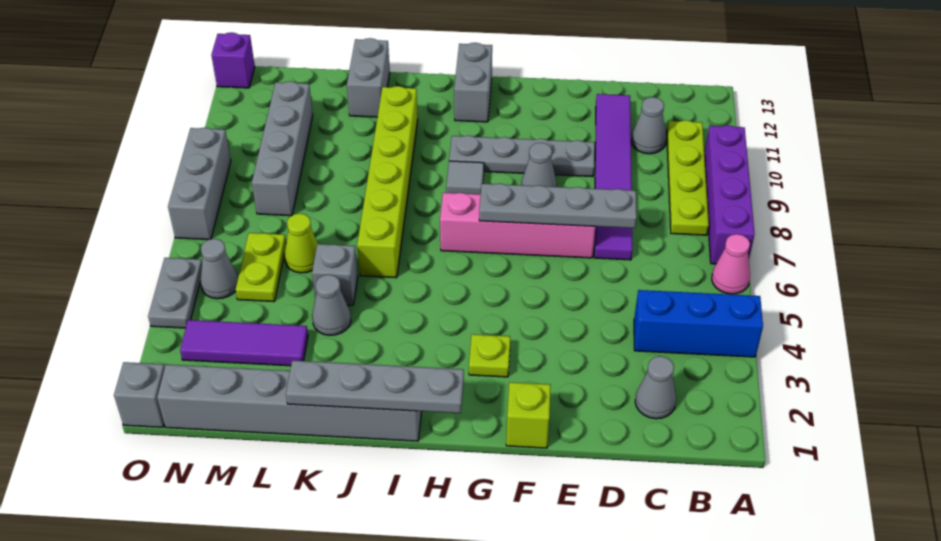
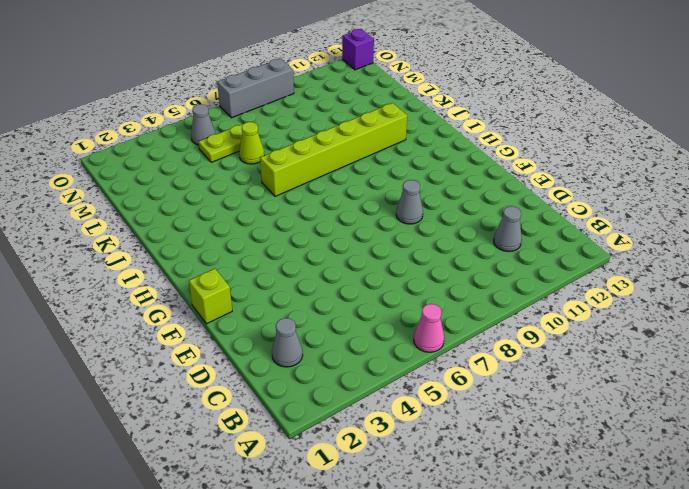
none -> blue brick A4:C4 level 1
none -> purple brick A7:A10 level 1
none -> lime plate B8:B11 level 1
none -> purple tile D7:D12 level 1

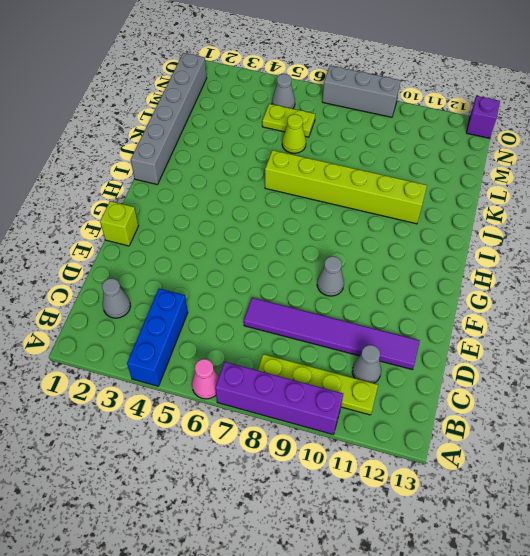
none -> pink brick E7:H7 level 1
none -> grey plate E10:H10 level 1
none -> lime plate G3 level 1
none -> grey tile H9 level 1

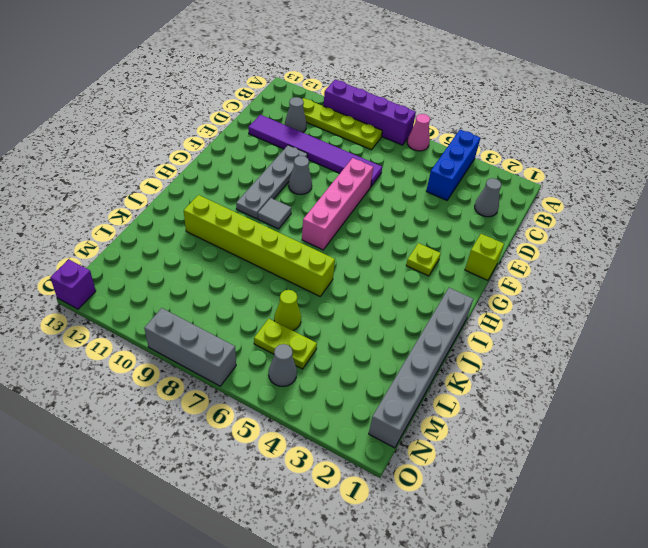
none -> grey brick H12:H13 level 1
none -> grey cone K4 level 1
none -> grey brick K5 level 1
none -> grey brick K12:K13 level 1

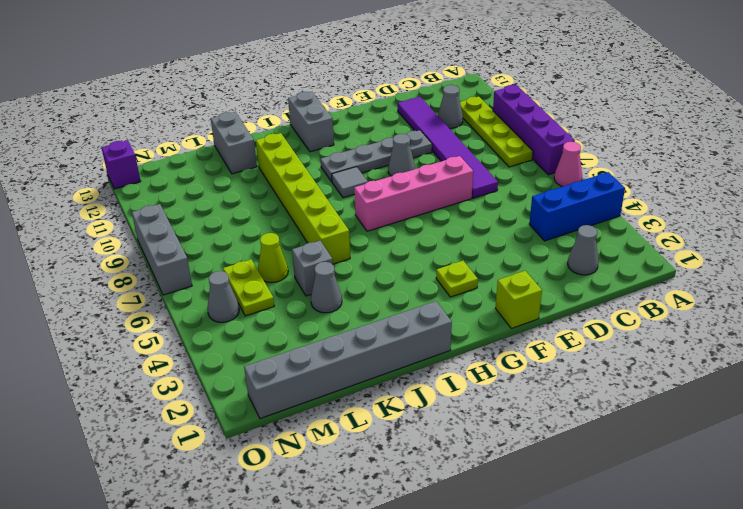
none -> purple tile L3:N3 level 1
none -> grey brick M8:M11 level 1
none -> grey brick O1 level 1
none -> grey plate O4:O5 level 1

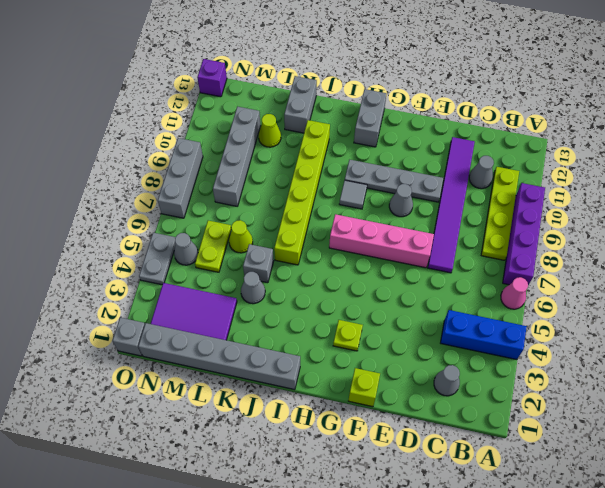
purple tile L2:N3 level 1 -> purple tile L3:N3 level 1
lime cone L11 level 1 -> none
none -> grey plate D7:G7 level 2
none -> grey plate H1:K1 level 2

